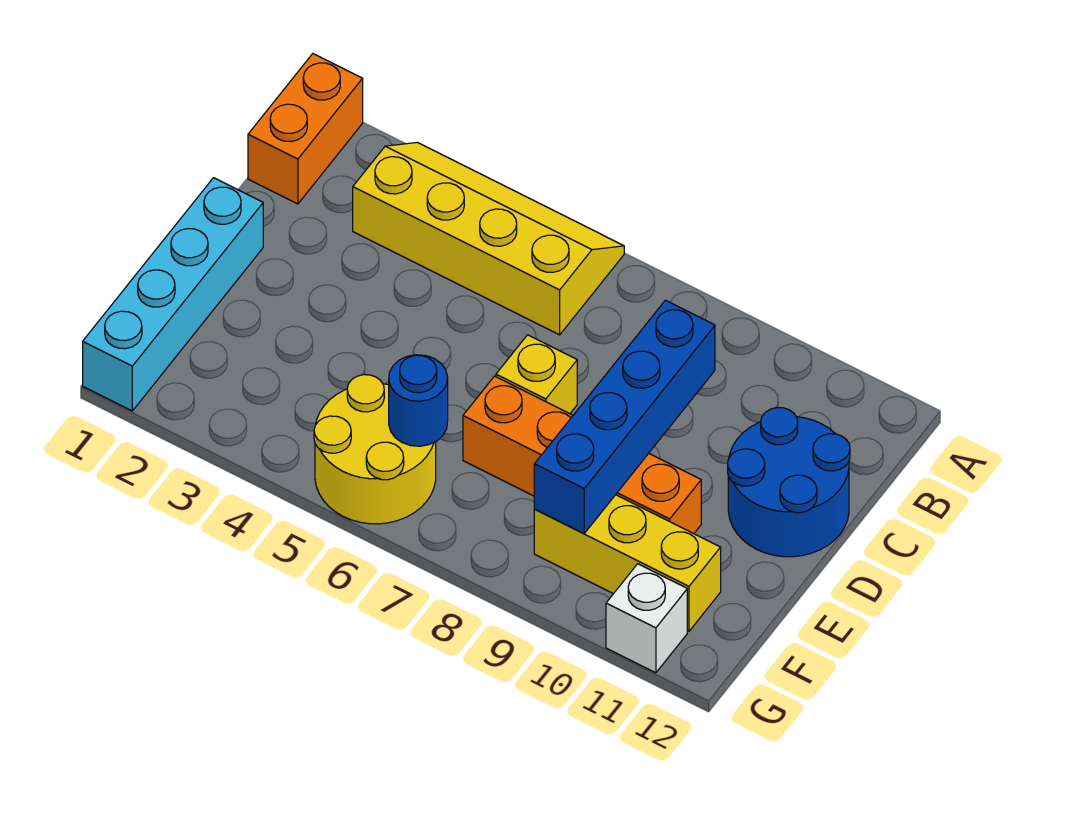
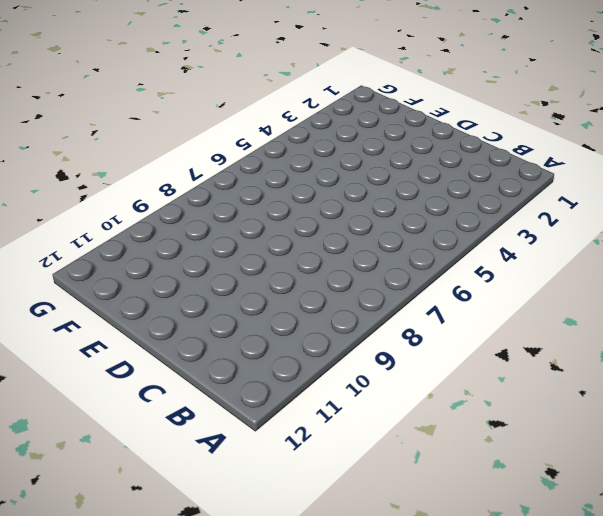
none -> orange brick A1:B1 level 1
none -> yellow slope A3:B6 level 1 top B

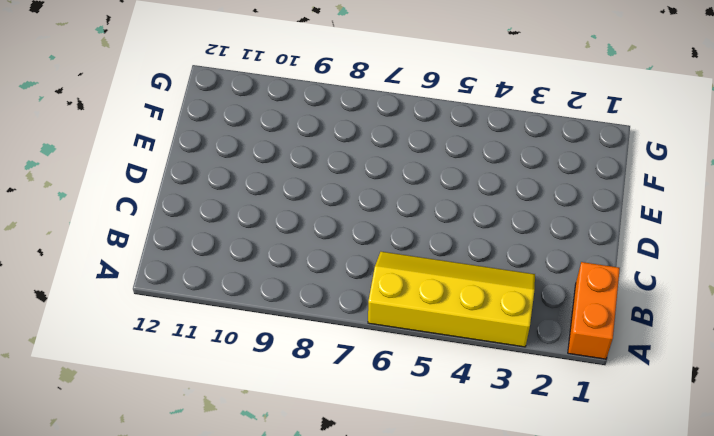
yellow slope A3:B6 level 1 top A -> yellow slope A3:B6 level 1 top B
none -> blue round brick C11:D12 level 1
none -> cyan brick D1:G1 level 1

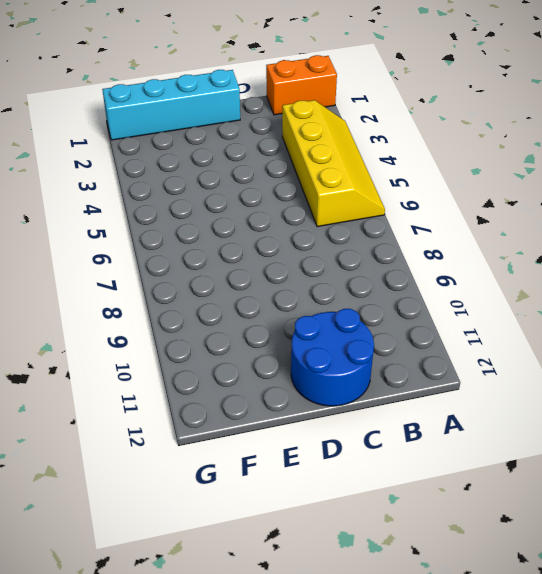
none -> yellow brick D7 level 1
none -> orange brick E7:E10 level 1

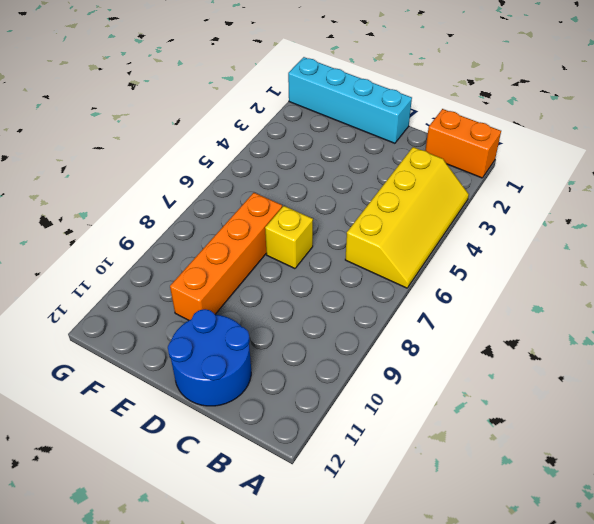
none -> yellow round brick F5:G6 level 1
none -> yellow brick F9:F11 level 1

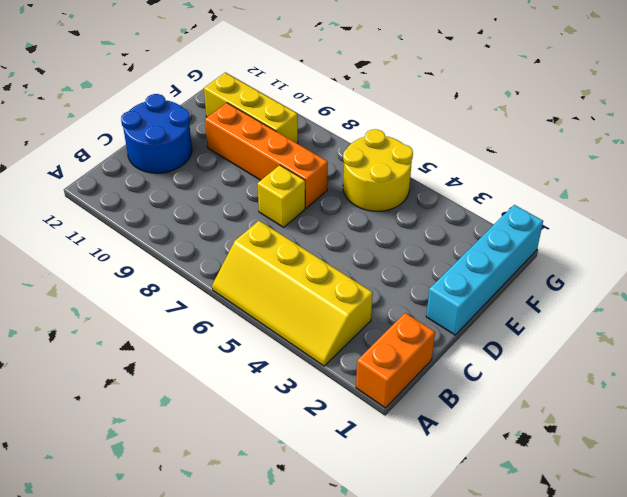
none -> white brick G11 level 1
none -> blue brick C9:F9 level 2

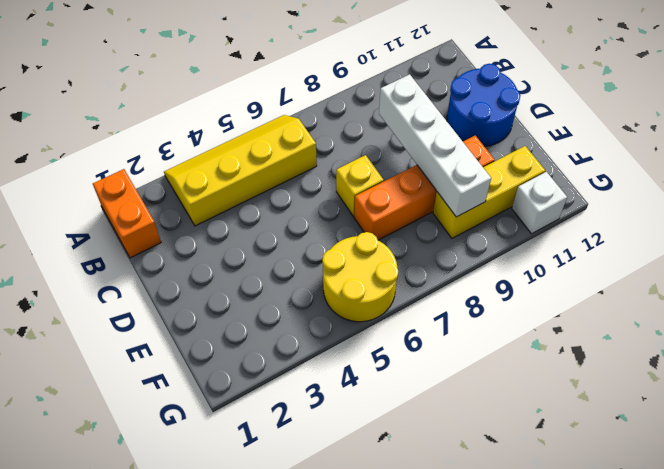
white brick C9:F9 level 2 -> blue brick C9:F9 level 2
none -> cyan brick D1:G1 level 1
none -> blue round brick F6 level 2

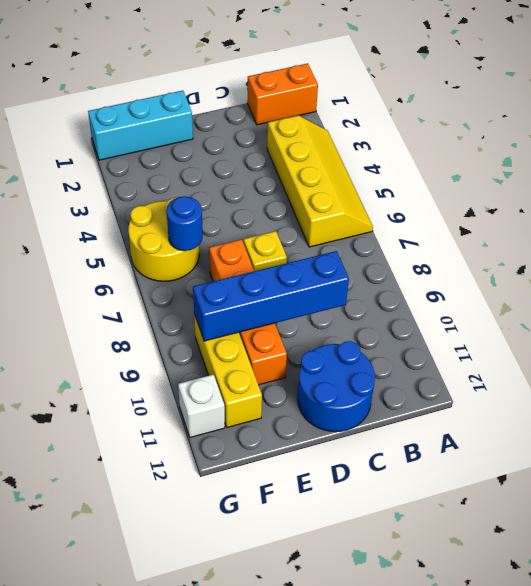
cyan brick E1:G1 level 1 -> cyan brick D1:G1 level 1

